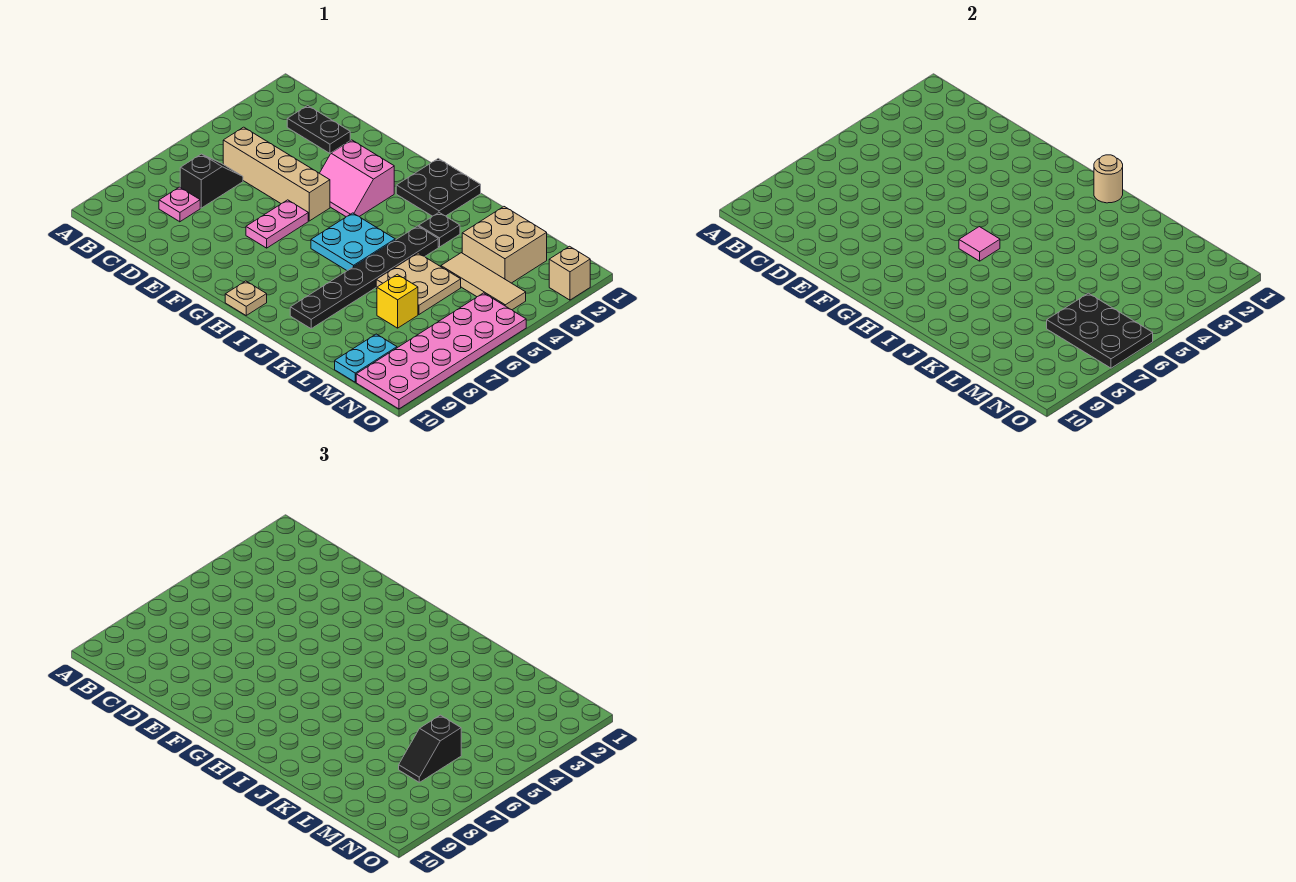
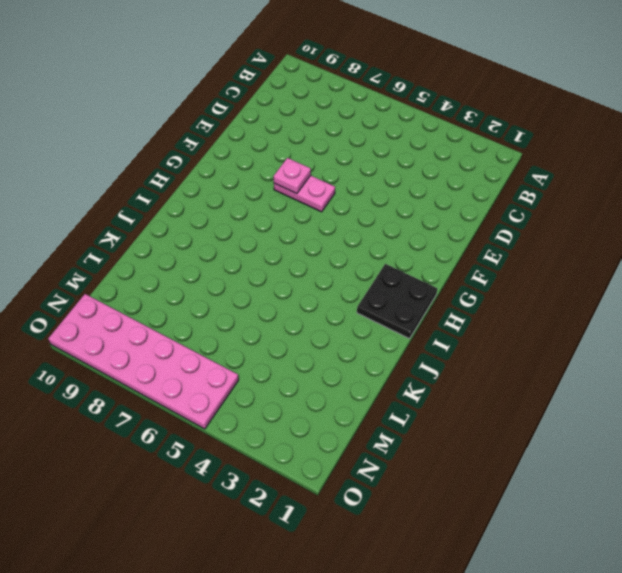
pink plate F7 level 2 -> pink plate C8 level 1
none -> black plate C2:D2 level 1
none -> tan brick C5:F5 level 1
none -> black slope C6:C7 level 1 top 7

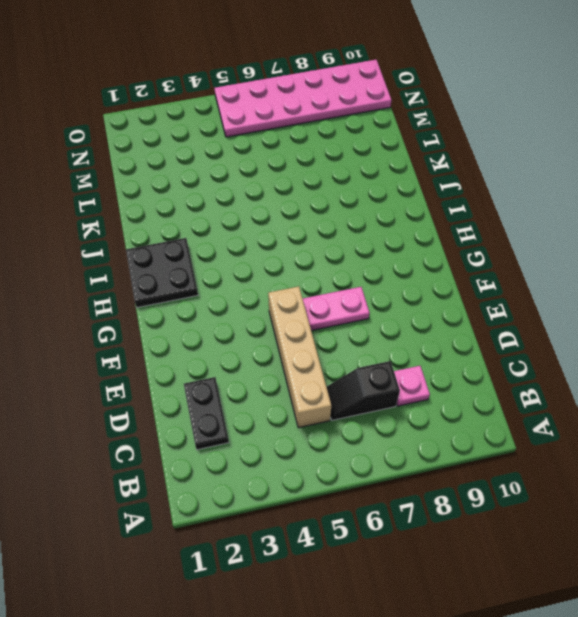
none -> pink slope F3:G4 level 1 top 3
none -> cyan plate H5:I6 level 1
none -> tan plate H10 level 1

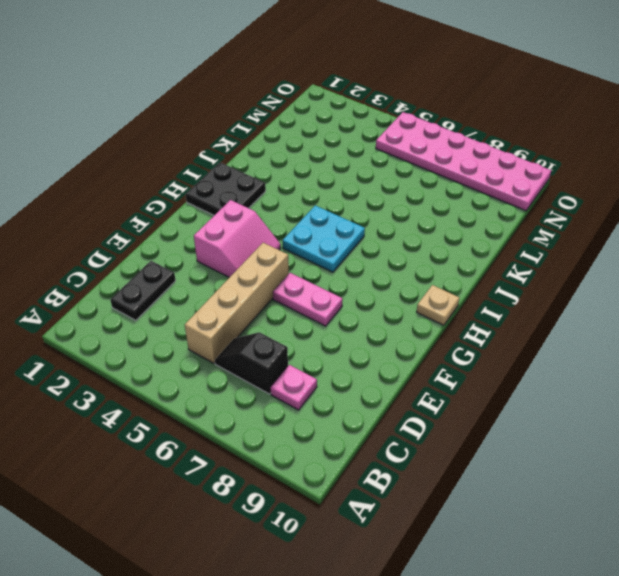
none -> black plate J3 level 1
none -> black plate J4:J9 level 1
none -> tan plate K5:L6 level 1

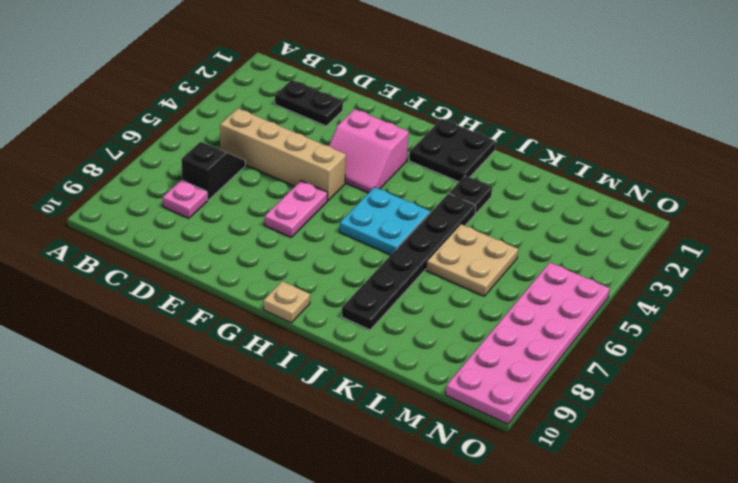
none -> tan brick L2:M3 level 1
none -> tan tile L4:N4 level 1
none -> yellow brick L7 level 1

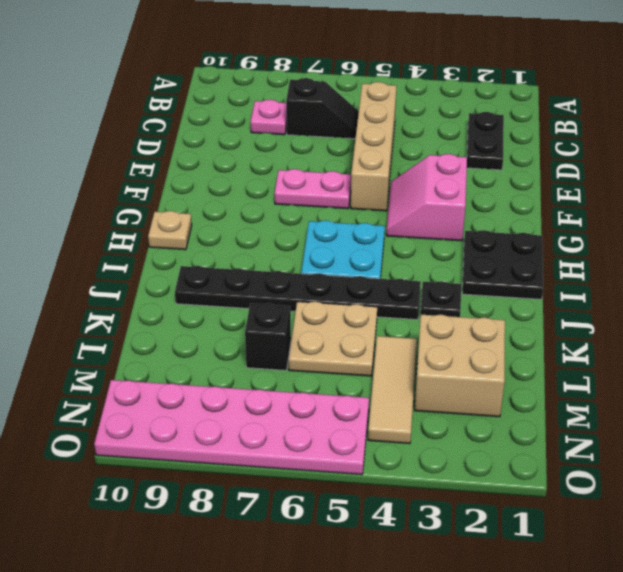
black brick L7 level 1 -> yellow brick L7 level 1
none -> cyan plate M9:M10 level 1
none -> tan brick O2 level 1
none -> pink tile H6 level 2

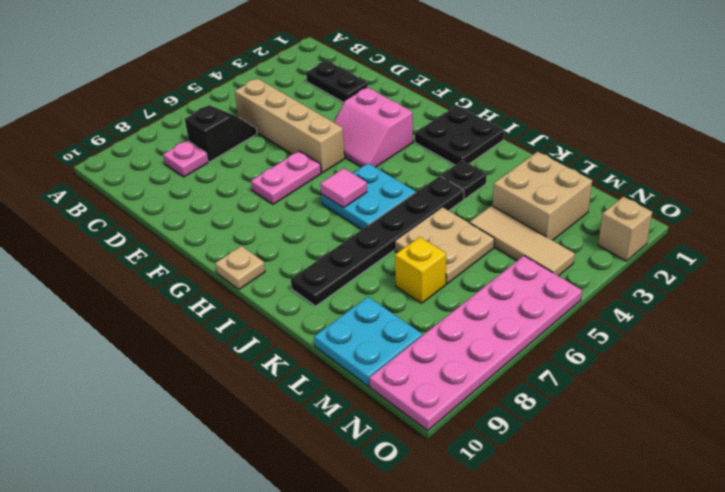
cyan plate L9:M10 level 1 -> cyan plate M9:M10 level 1
none -> tan round brick I1 level 2
none -> black plate M6:O7 level 2
none -> black slope M6:M7 level 3 top 6

